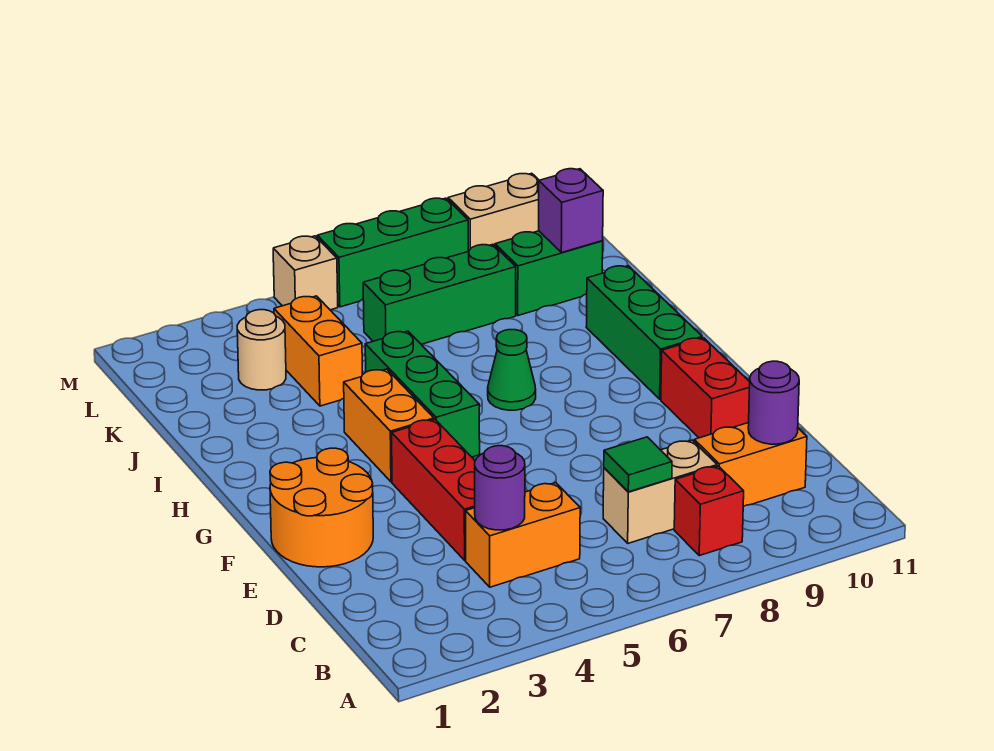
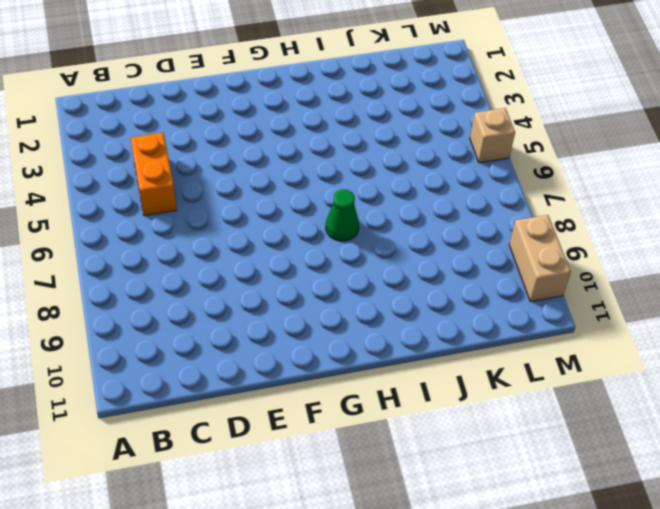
none -> red brick B8 level 1
none -> tan brick C7:C8 level 1
none -> orange brick C9:C10 level 1

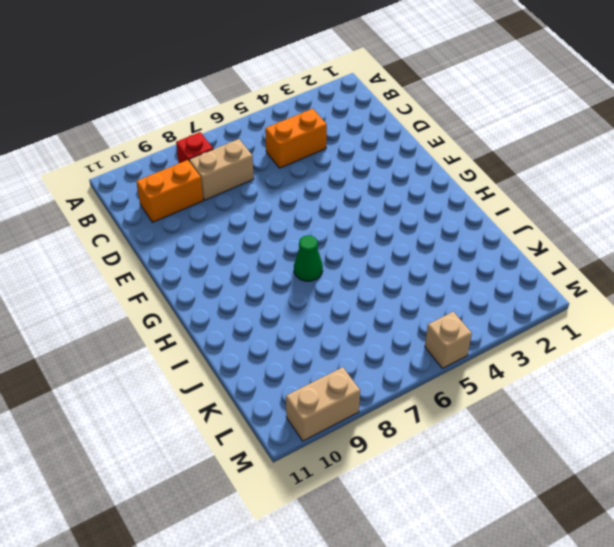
none -> red brick D4:F4 level 1
none -> orange round brick E1:F2 level 1
none -> red brick E10:F10 level 1

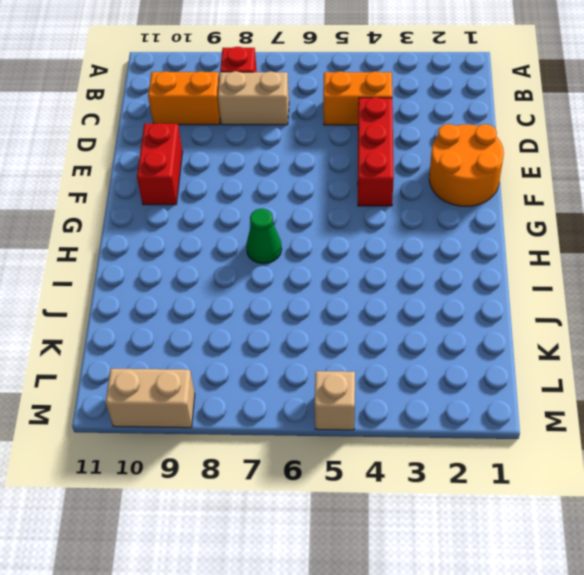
none -> orange brick G4:H4 level 1
none -> green brick G5:I5 level 1
none -> green brick G10:I10 level 1

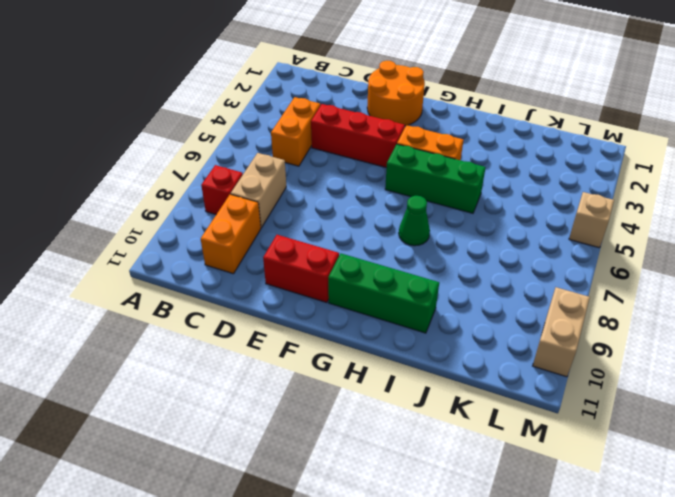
none -> orange brick J4:K4 level 1
none -> tan round brick K3 level 1
none -> green brick K6:K8 level 1

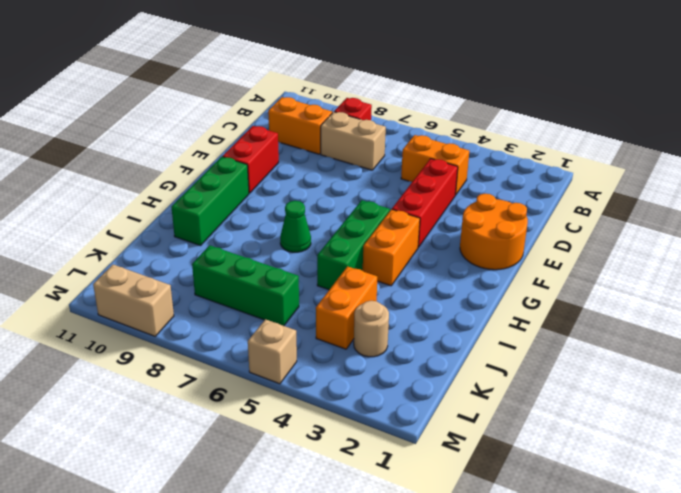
none -> green brick K9:K10 level 1
none -> green brick M6:M8 level 1
none -> purple round brick C4 level 2

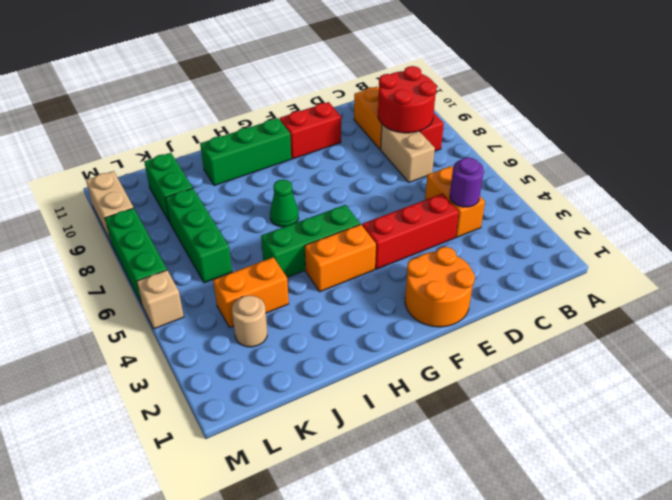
red round brick B8:C9 level 2 -> none
none -> green tile C7 level 2
none -> purple round brick C10 level 2
none -> purple brick K10 level 2

